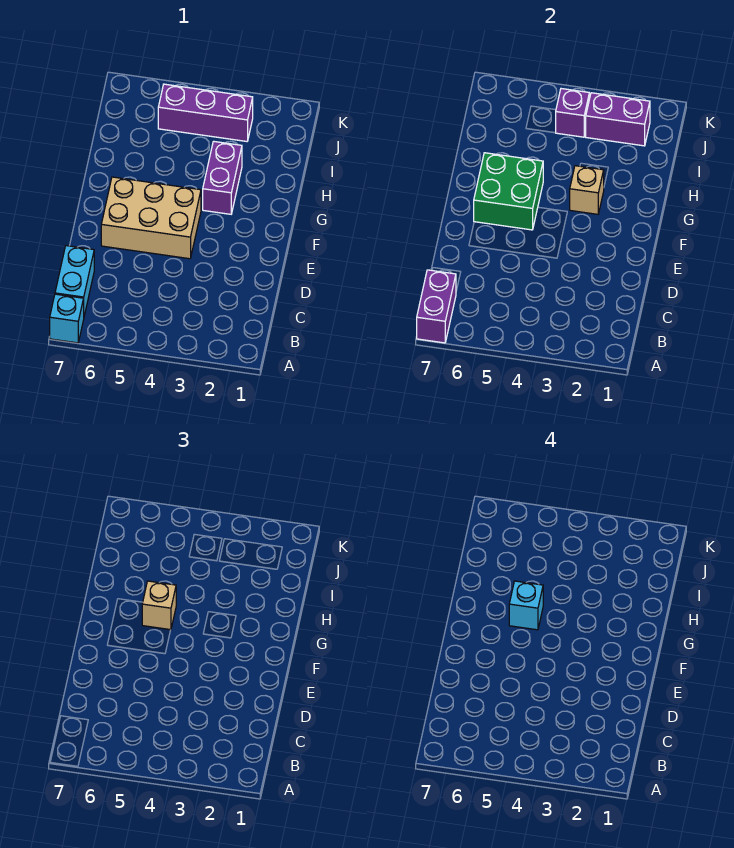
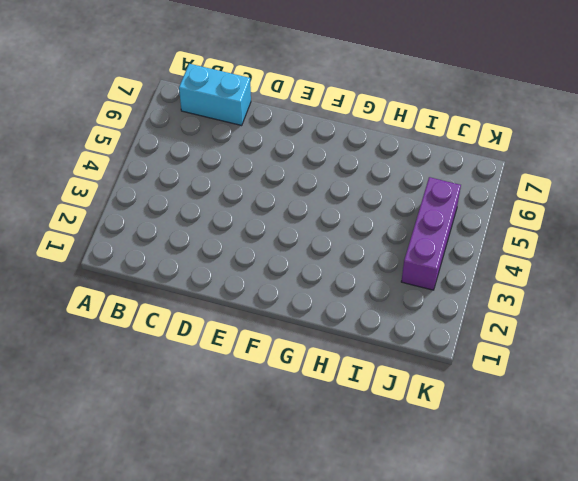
none -> cyan brick A7 level 1
none -> tan brick E4:F6 level 1
none -> purple brick G3:H3 level 1

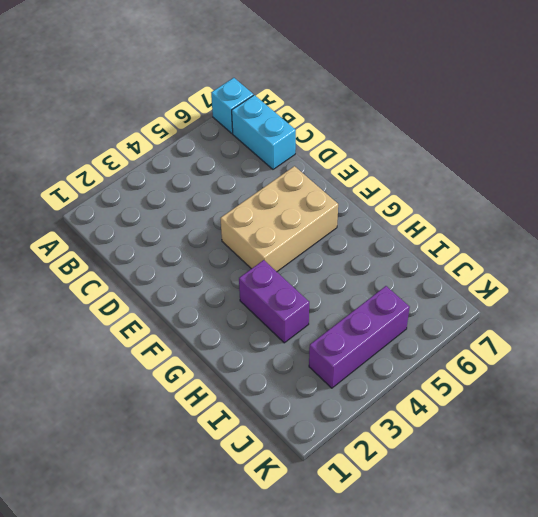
none -> purple brick A7:B7 level 2
none -> green brick F5:G6 level 2
none -> tan brick G3 level 2

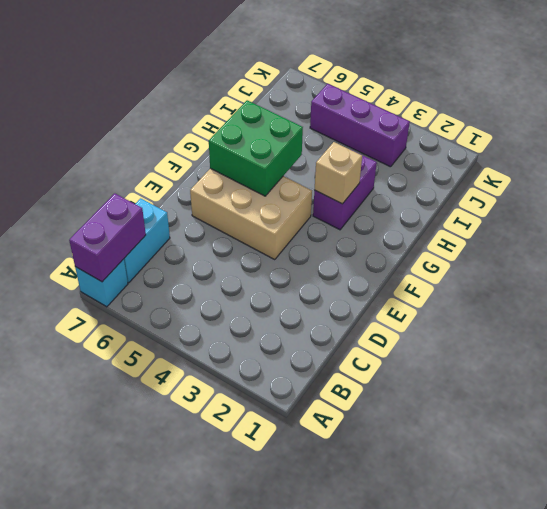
none -> purple brick J2:J3 level 2
none -> purple brick J4 level 2
none -> tan brick G5 level 3

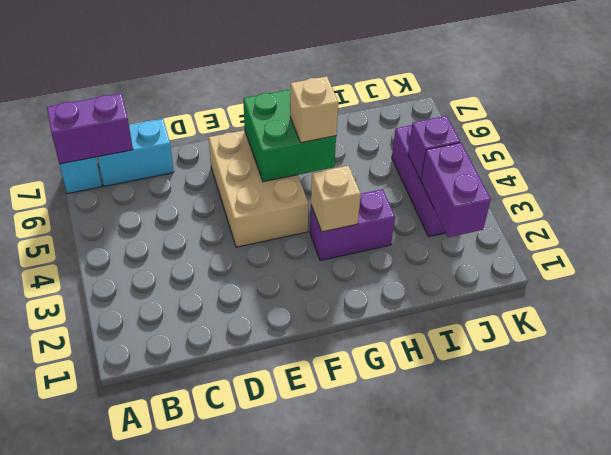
none -> cyan brick G5 level 4

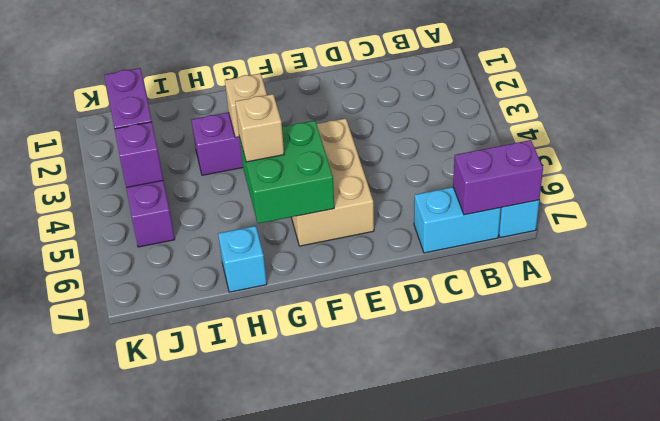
cyan brick H7 level 1 -> cyan brick G5 level 4

